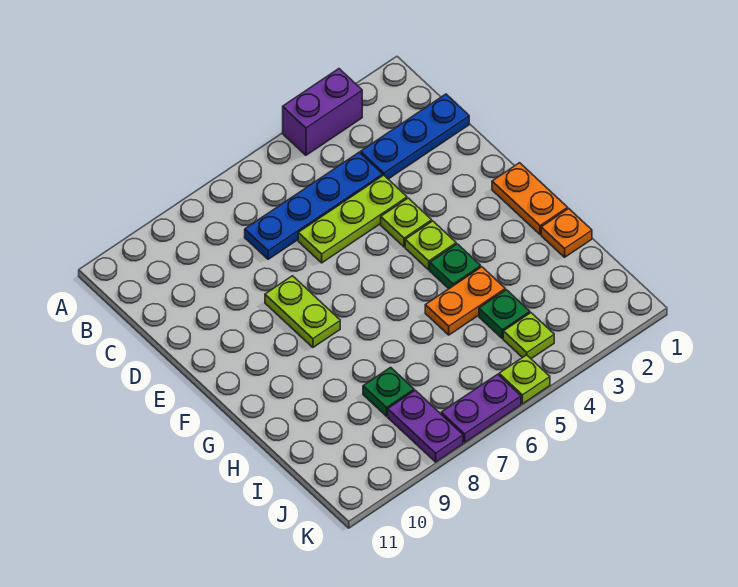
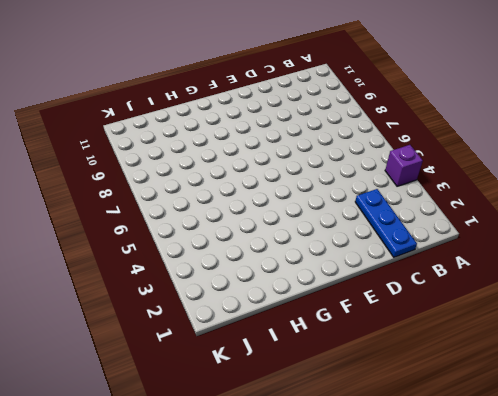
purple brick A4 level 1 -> purple brick A3:A4 level 1
none -> blue plate C4:C7 level 1
none -> lime plate D4:D6 level 1
none -> lime plate E4 level 1

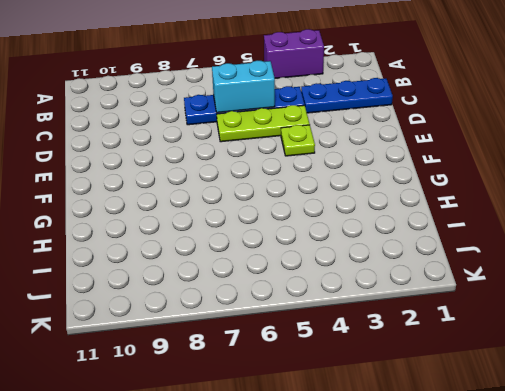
cyan brick C5:C6 level 2 -> none
none -> lime plate E8:F8 level 1
none -> orange plate F1:G1 level 1
none -> lime plate F4 level 1

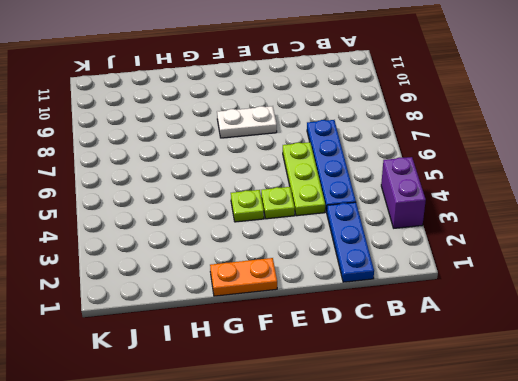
white plate E8:F8 level 1 -> lime plate E8:F8 level 1
none -> green plate G4 level 1
none -> orange plate H1 level 1
none -> orange plate H4:H5 level 1

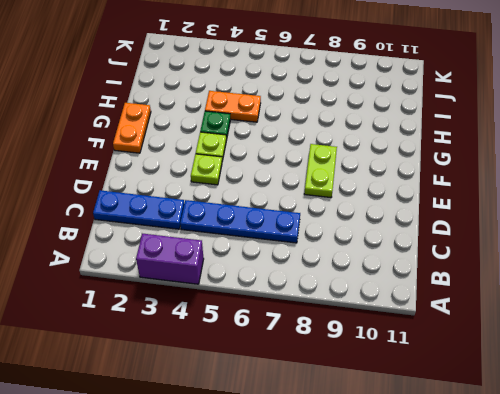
none -> lime plate D4:D6 level 1
none -> orange plate H1 level 1
none -> green plate I4 level 1

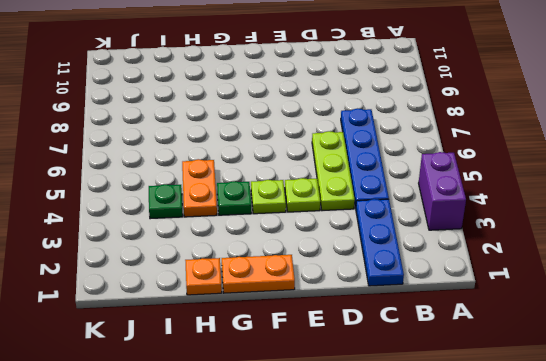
none -> lime plate E8:F8 level 1
none -> green plate I8 level 1
none -> lime plate J4 level 1

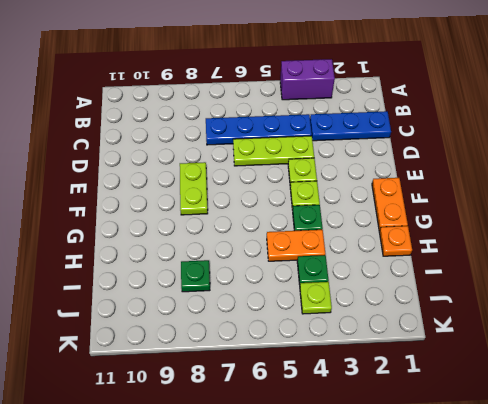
none -> purple plate J8:K8 level 1
none -> lime plate K5 level 1
none -> purple plate K6:K7 level 1

